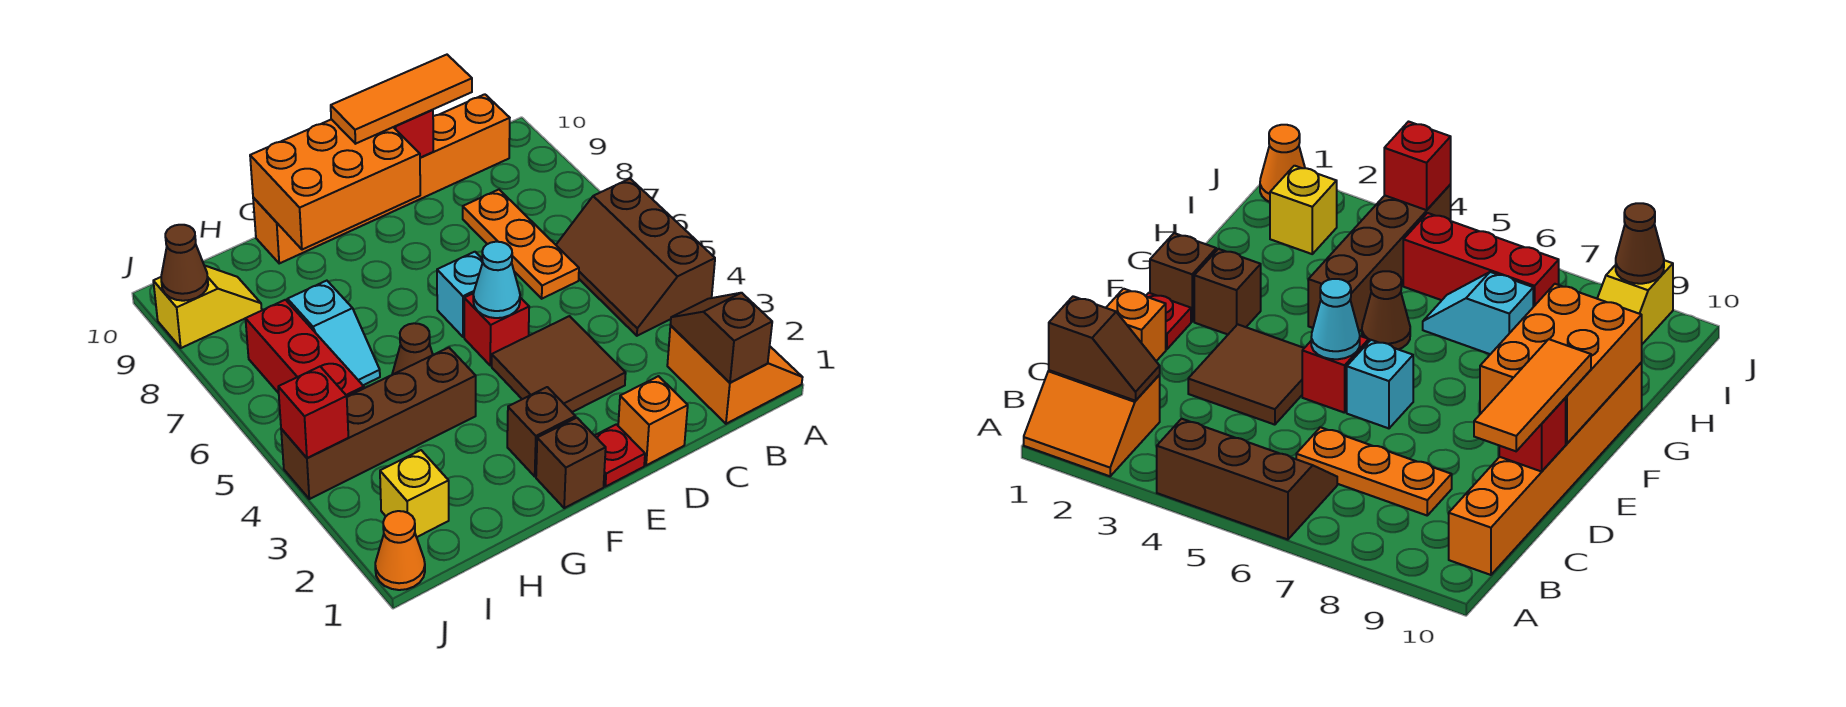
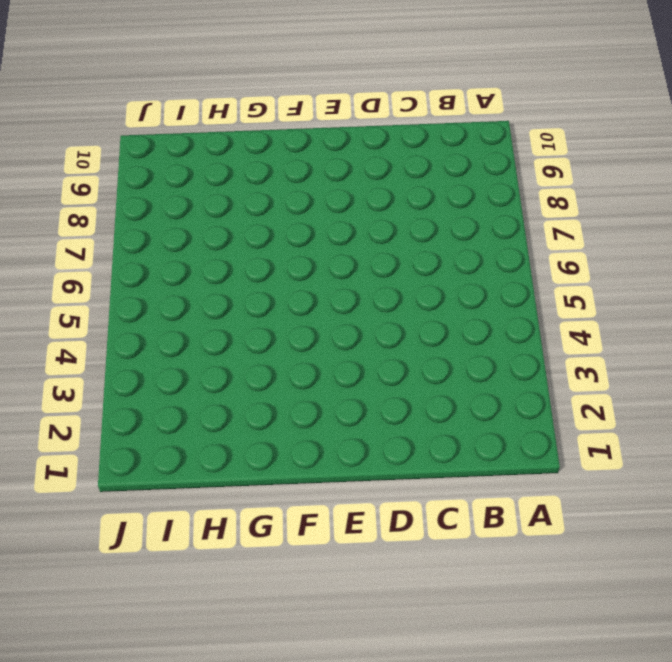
none -> orange slope A1:B2 level 1 top B
none -> brown slope A4:B6 level 1 top A
none -> orange brick B10:G10 level 1

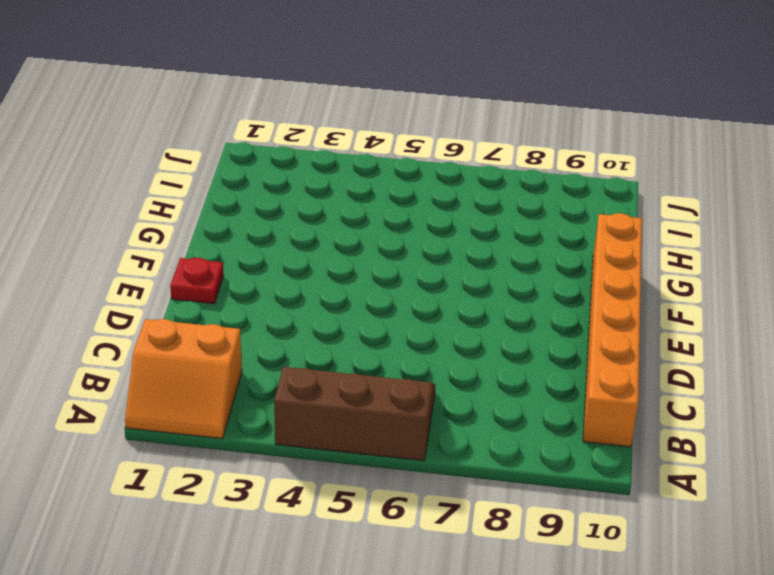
none -> orange plate C6:C8 level 1
none -> orange brick D1 level 1
none -> brown tile D3:E4 level 1

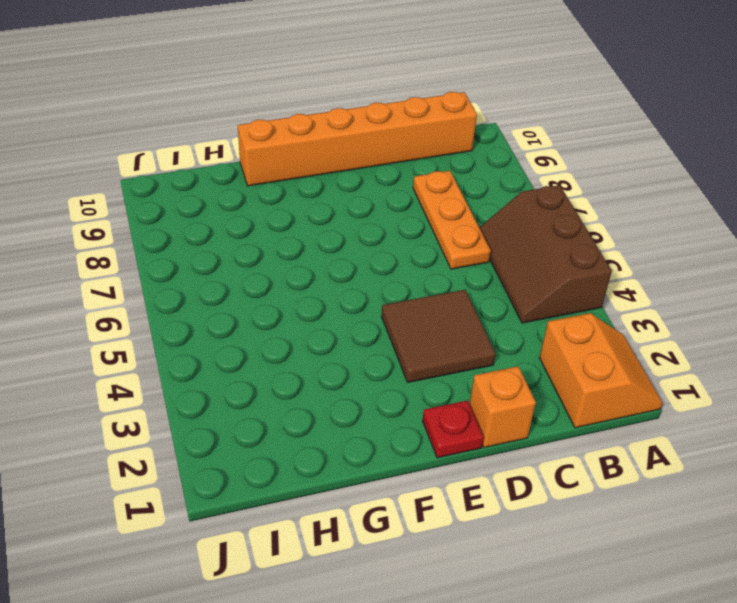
none -> red brick E5 level 1
none -> cyan brick E6 level 1
none -> brown brick F1 level 1

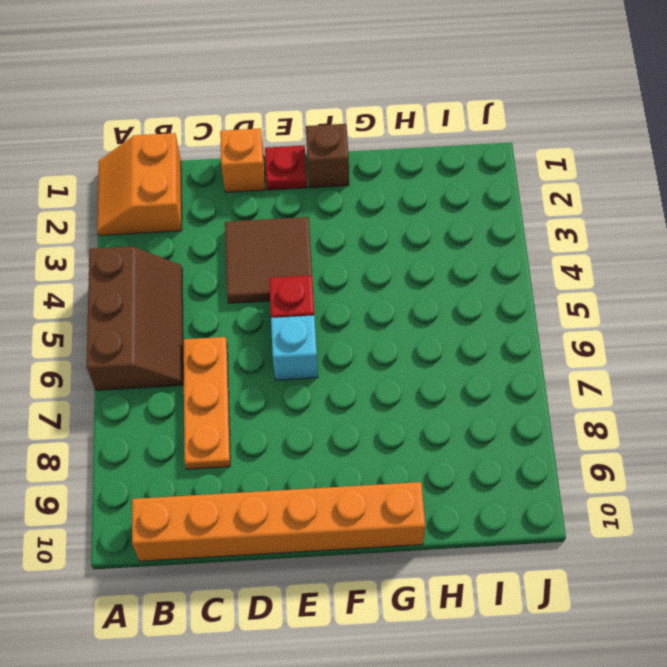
none -> brown brick F2 level 1
none -> brown brick G4:J4 level 1
none -> brown cone G5 level 1

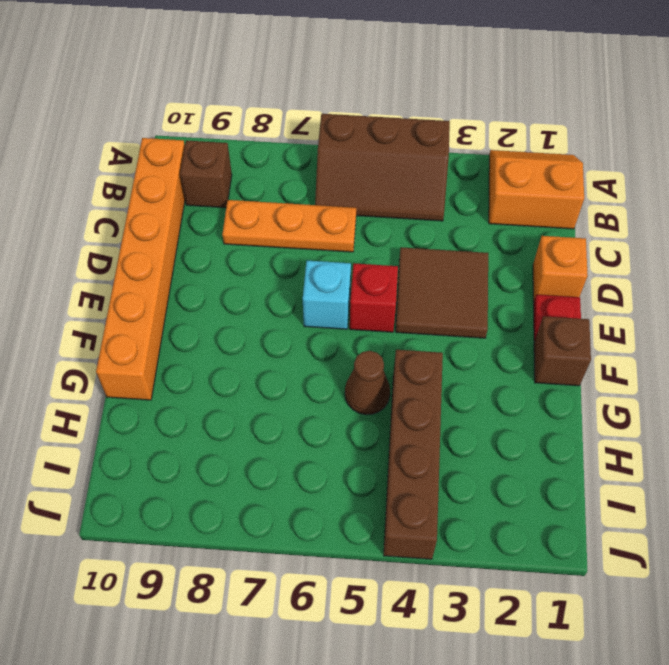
brown brick B9 level 1 -> brown brick F2 level 1
none -> cyan slope H6:H7 level 1 top 7
none -> yellow brick I2 level 1
none -> red brick I5:I7 level 1

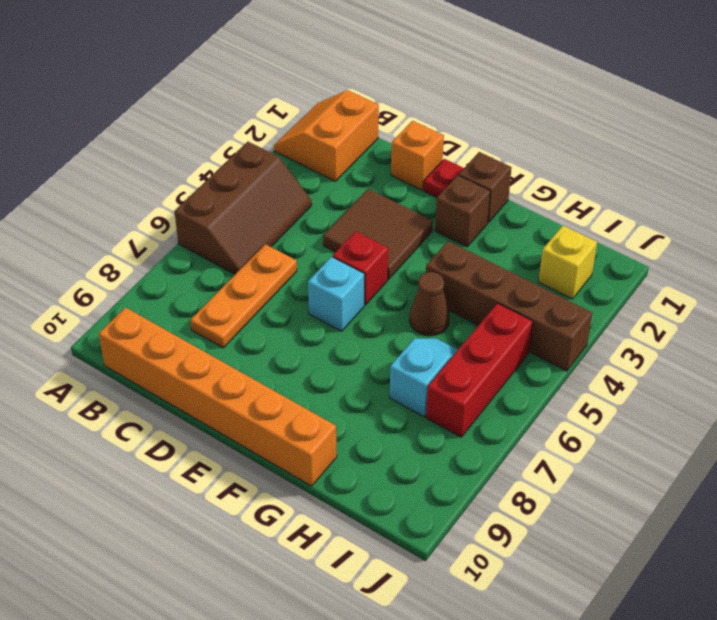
none -> yellow slope I9:J9 level 1 top J
none -> orange cone J1 level 1
none -> brown slope B1:B2 level 2 top 1

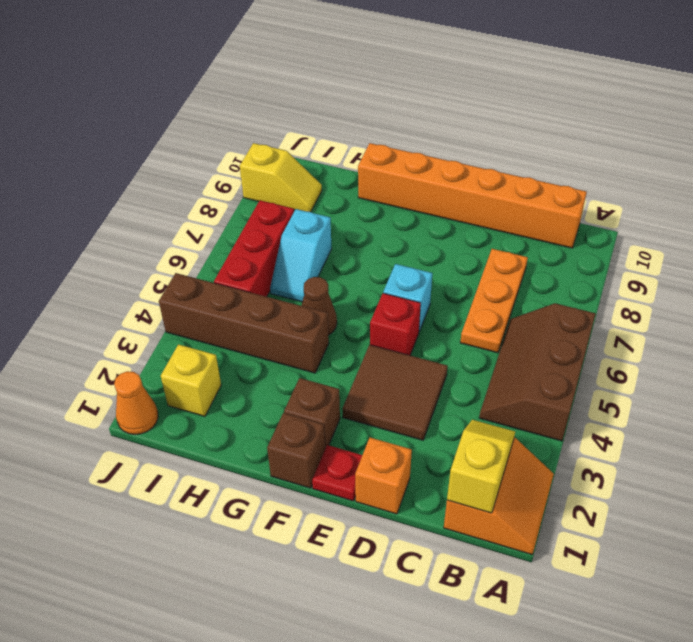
yellow slope B1:B2 level 2 top 1 -> brown slope B1:B2 level 2 top 1
none -> red brick D10 level 2
none -> cyan cone E5 level 2
none -> orange brick E9:G10 level 2

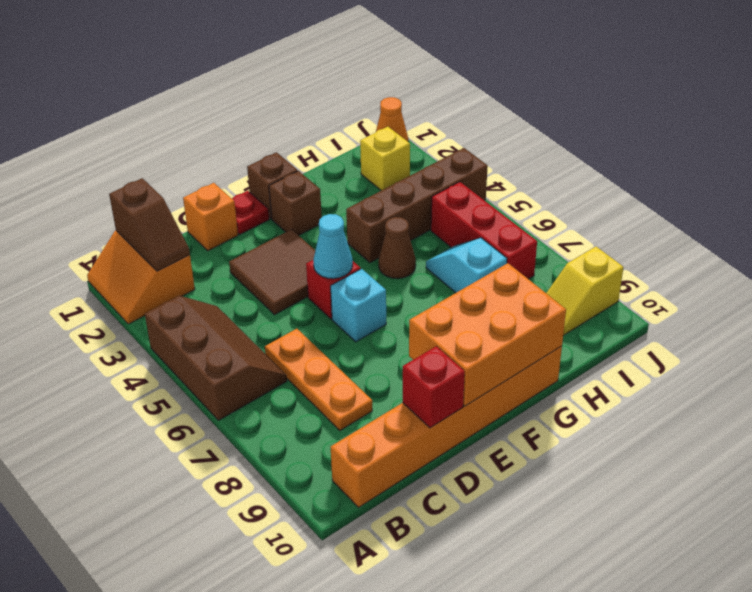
none -> red brick J4 level 2
none -> brown cone J9 level 2
none -> orange tile C10:E10 level 3

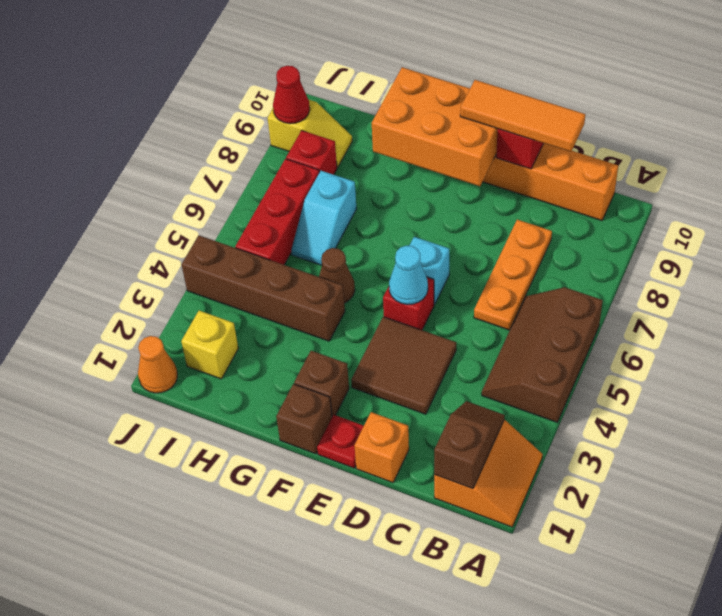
red brick I8 level 1 -> red brick J4 level 2
red cone J9 level 2 -> brown cone J9 level 2

